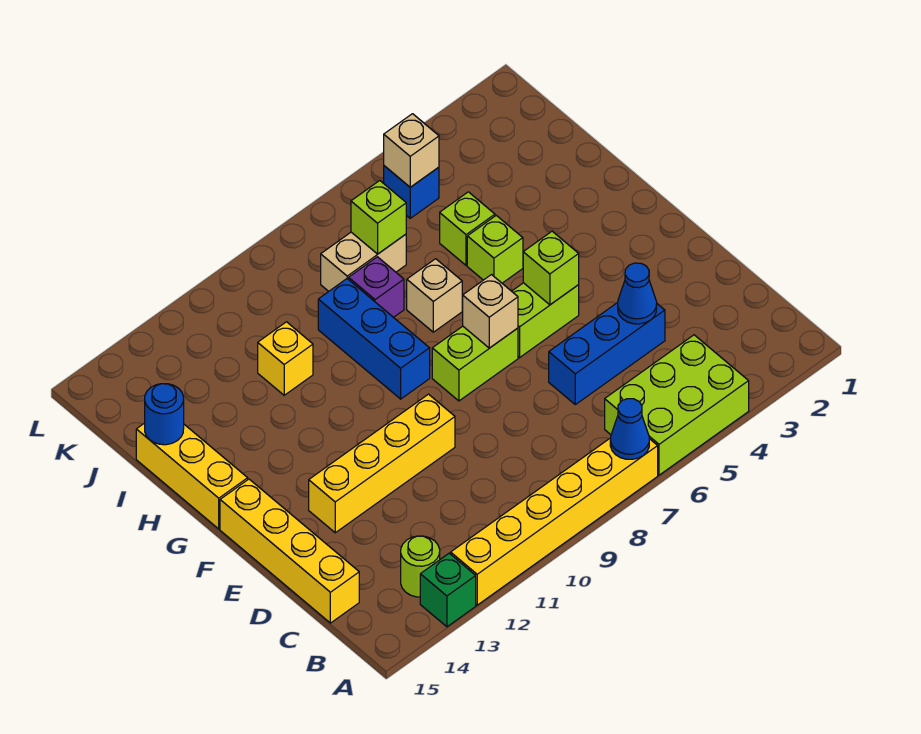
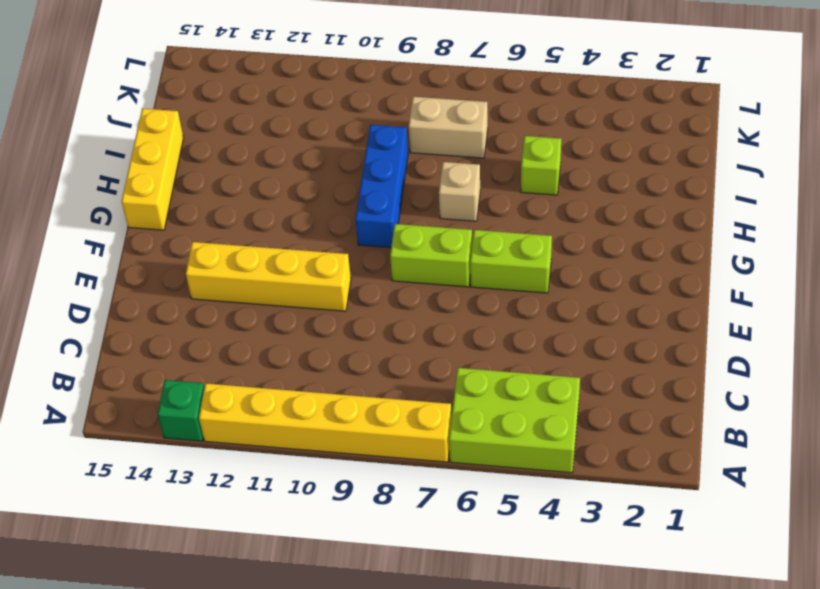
none -> lime round brick B13 level 1
none -> yellow brick C15:F15 level 1
none -> blue brick D4:D6 level 1

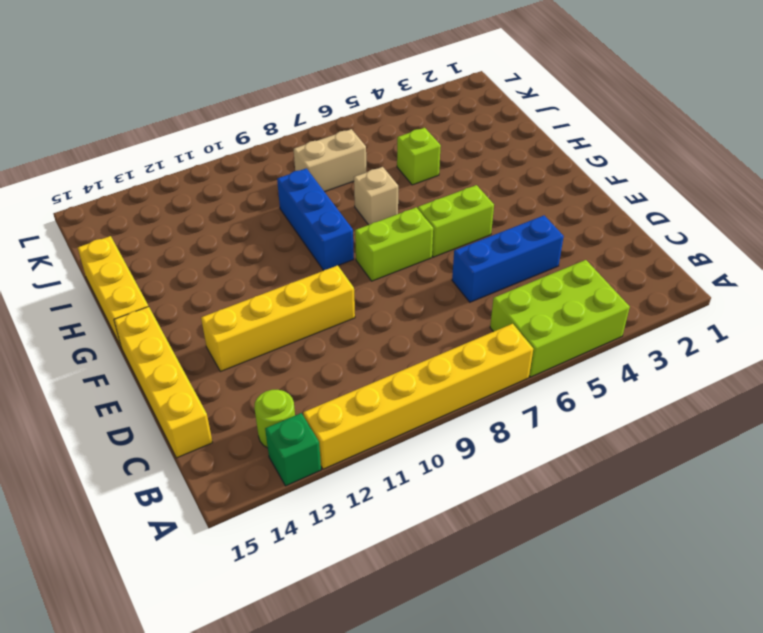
none -> lime brick H5 level 1
none -> purple brick I8 level 1
none -> yellow brick I11 level 1

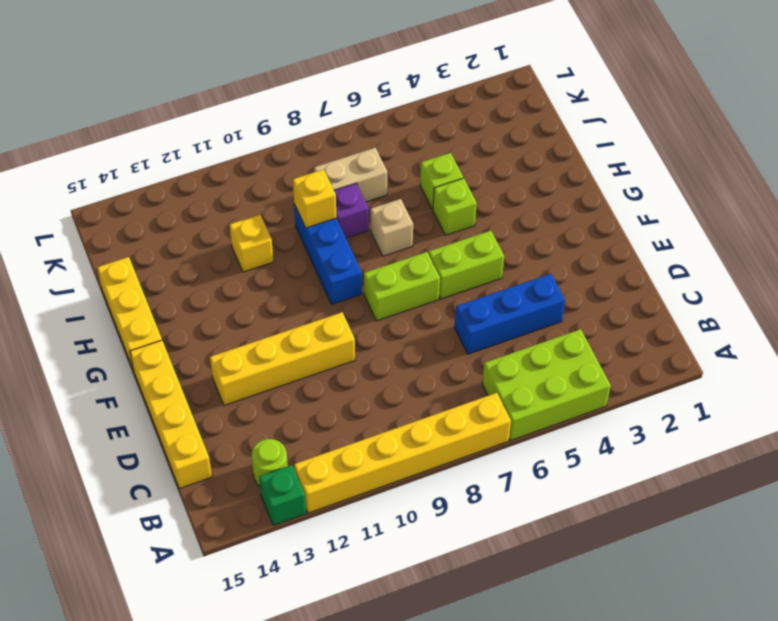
yellow brick I9 level 2 -> none
none -> blue brick K5 level 1
none -> blue cone A7 level 2
none -> blue cone D4 level 2

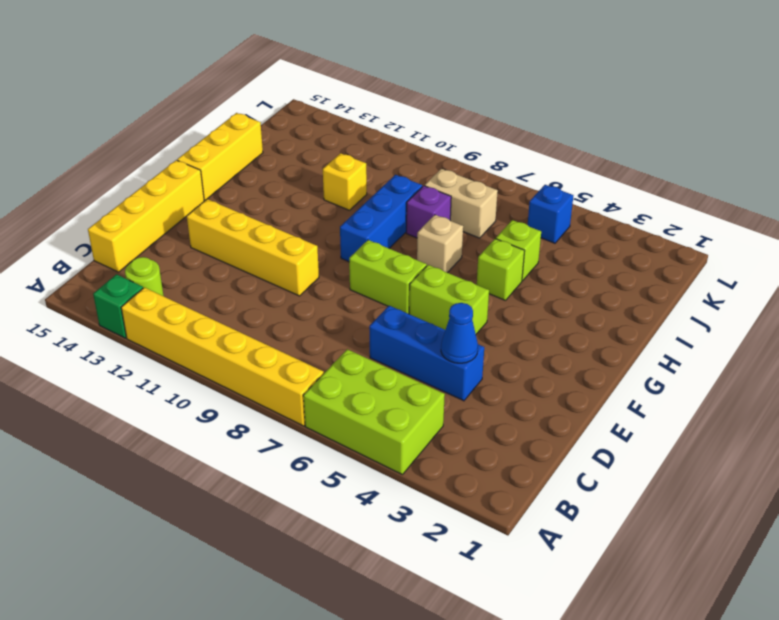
none -> blue cone A7 level 2
none -> lime brick F5 level 2
none -> tan brick F7 level 2

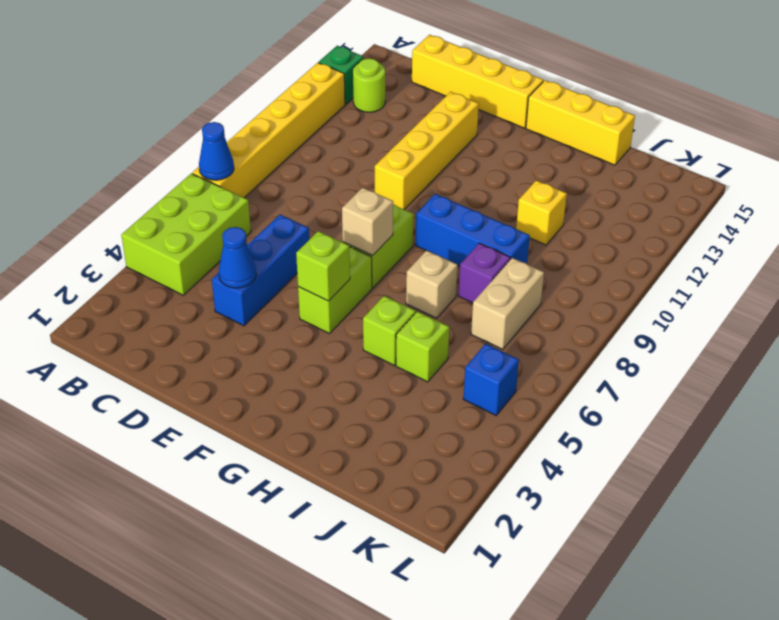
none -> blue round brick I15 level 2
none -> lime brick J7 level 2
none -> tan brick K5 level 2

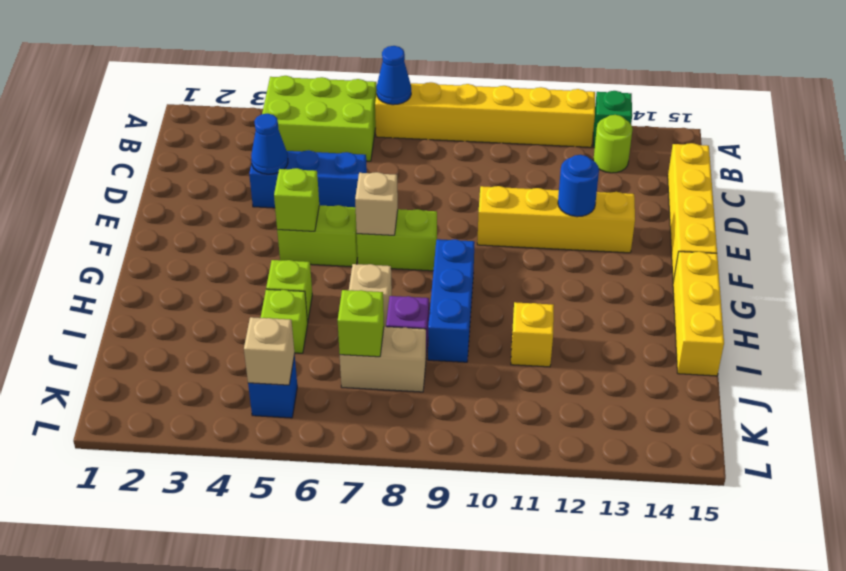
blue round brick E12 level 2 -> blue round brick I15 level 2

